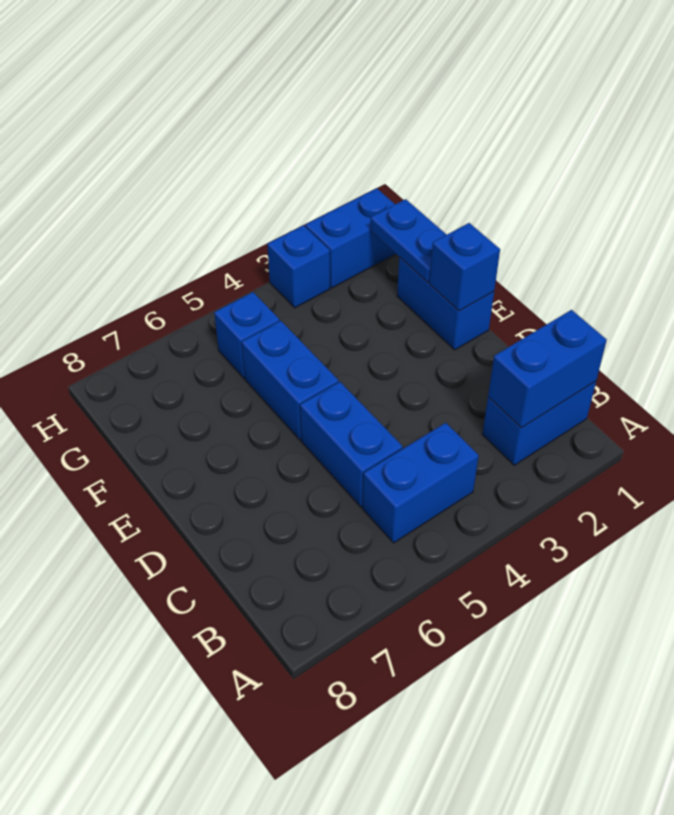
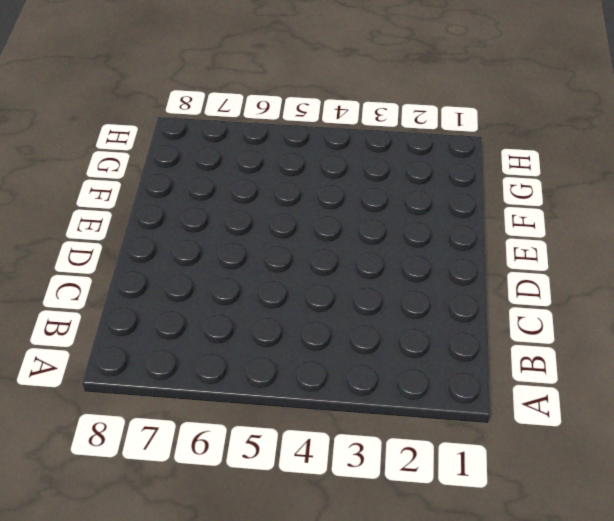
none -> blue brick B1:B2 level 1
none -> blue brick B4:B5 level 1

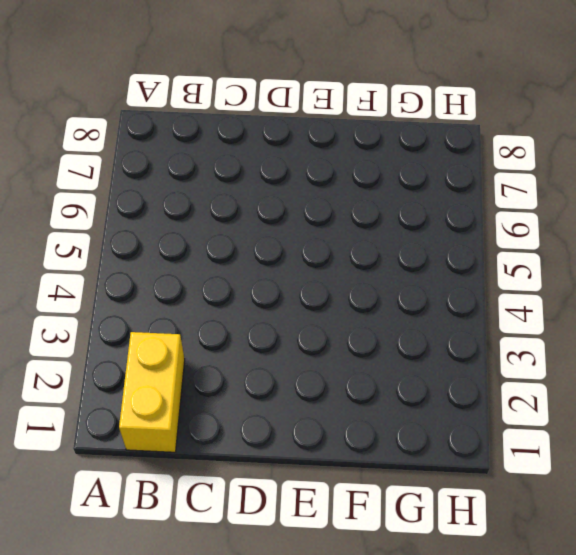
yellow brick B1:B2 level 1 -> blue brick B1:B2 level 1
none -> blue brick B4:B5 level 1
none -> blue brick C5:D5 level 1

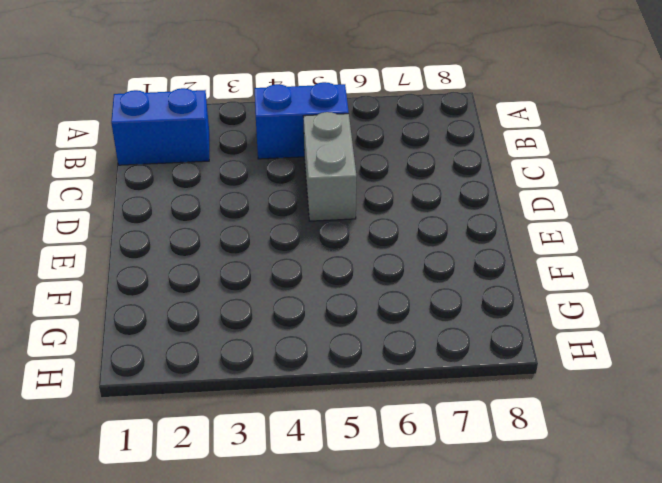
grey brick C5:D5 level 1 -> blue brick C5:D5 level 1
none -> blue brick E1:F1 level 1
none -> blue brick E5:F5 level 1

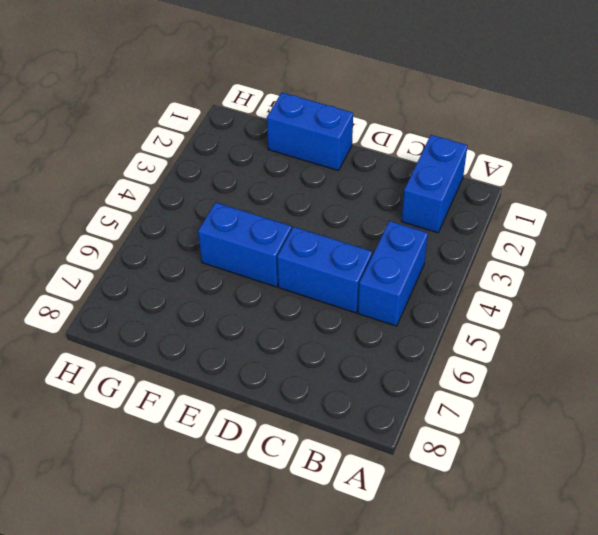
none -> blue brick G5 level 1
none -> blue brick H1:H2 level 1

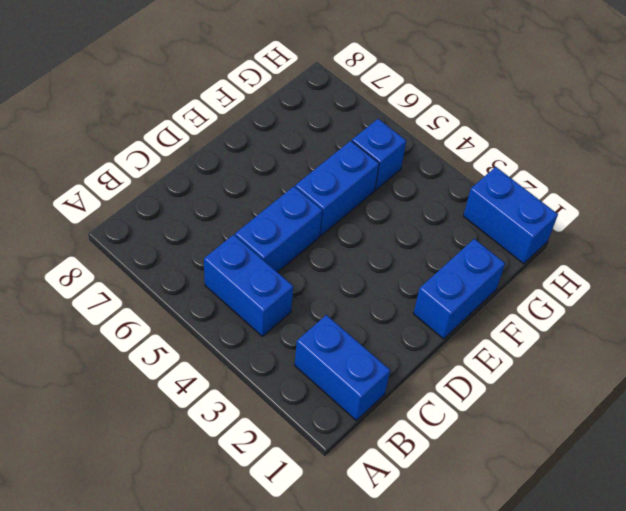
none -> blue brick H3 level 1
none -> blue brick B1:B2 level 2

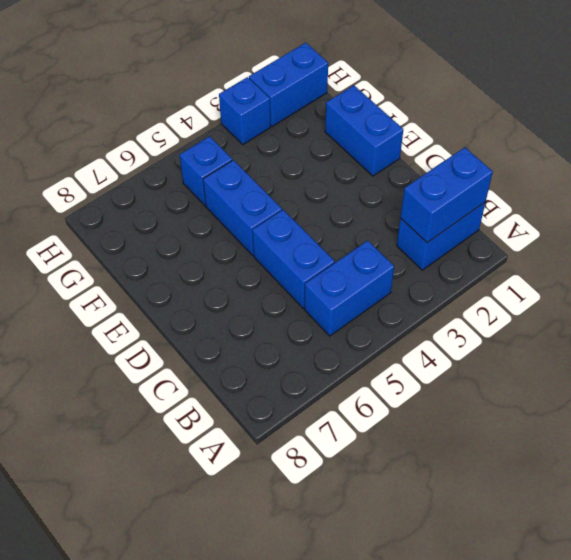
none -> blue brick E1 level 2
none -> blue plate F1:G1 level 2

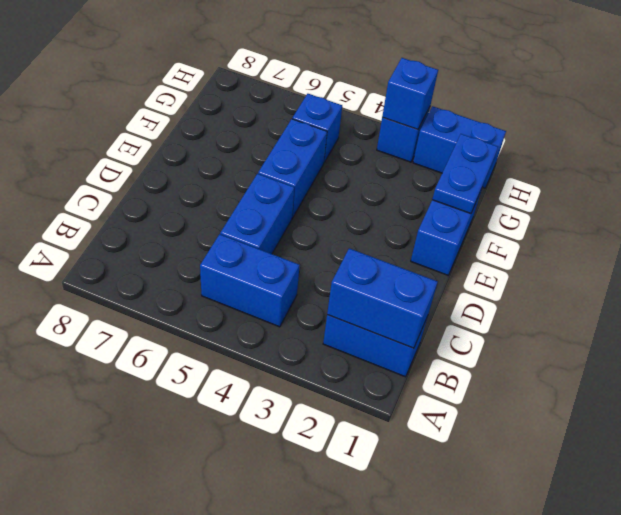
blue brick H3 level 2 -> blue brick E1 level 2

